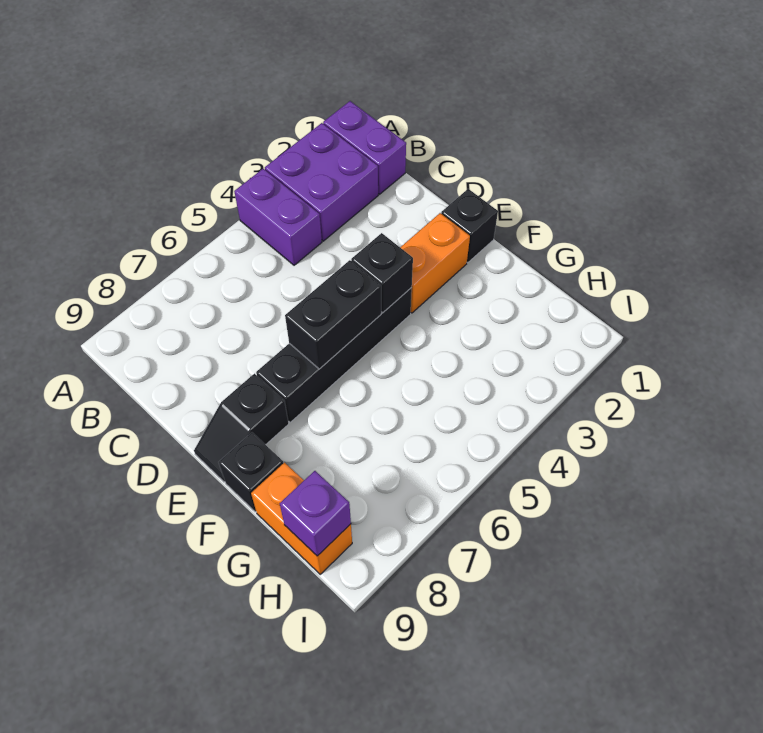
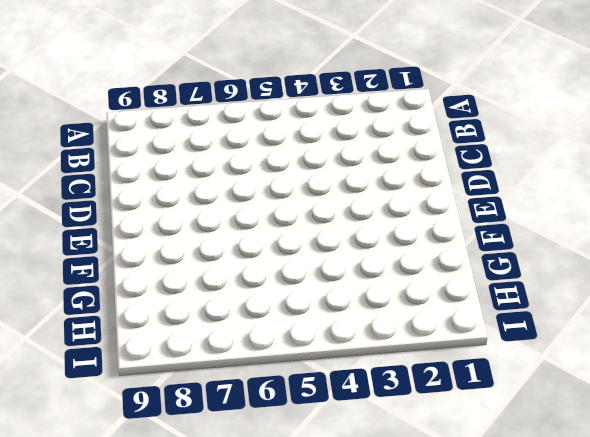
none -> purple brick A1:B1 level 1
none -> purple brick A2:B3 level 1
none -> purple brick A4:B4 level 1

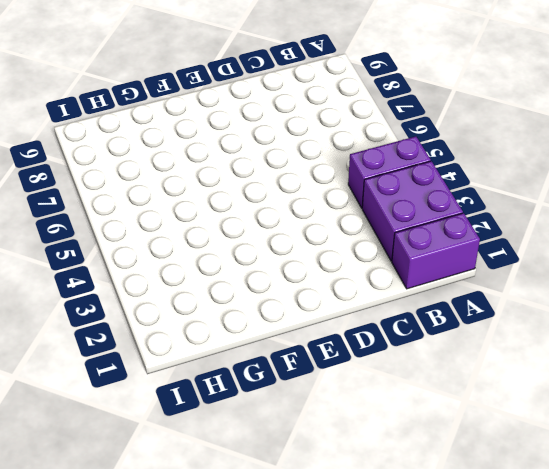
none -> black brick E1 level 1
none -> orange brick E2:E3 level 1
none -> black brick E4:E7 level 1

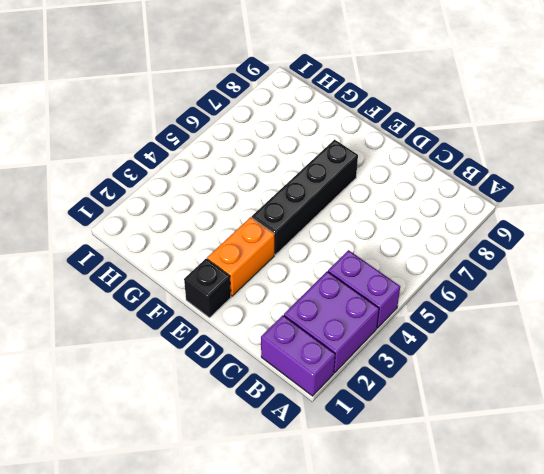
none -> black slope E8:E9 level 1 top 8
none -> black brick F9 level 1
none -> orange brick G9:H9 level 1

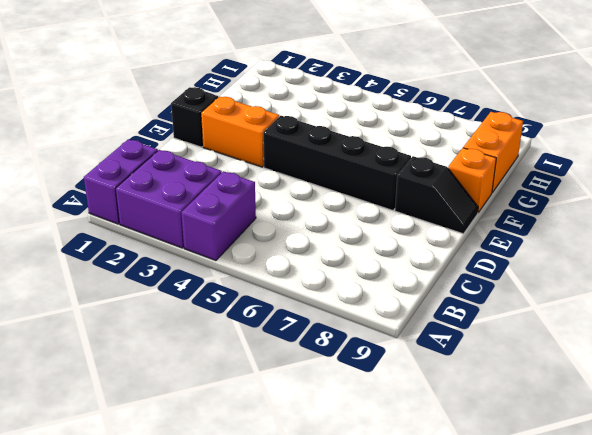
orange brick F9 level 1 -> black brick F9 level 1
none -> black brick E4 level 2
none -> black brick E5:E6 level 2
none -> purple brick H9 level 2

